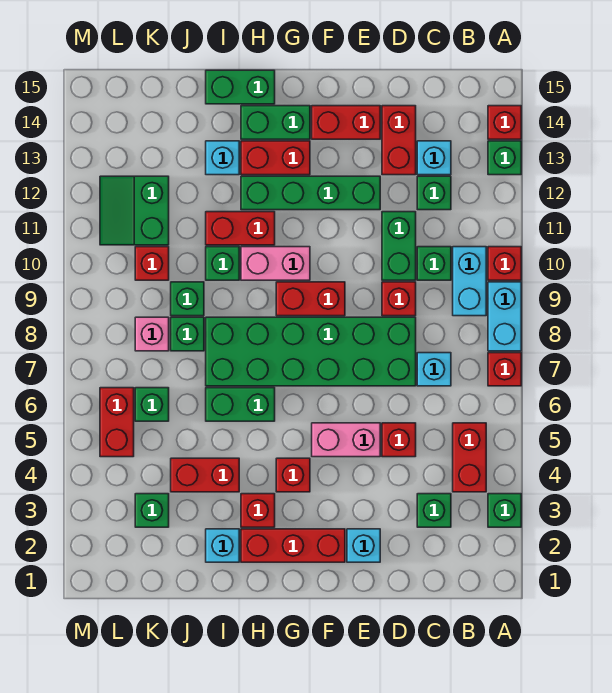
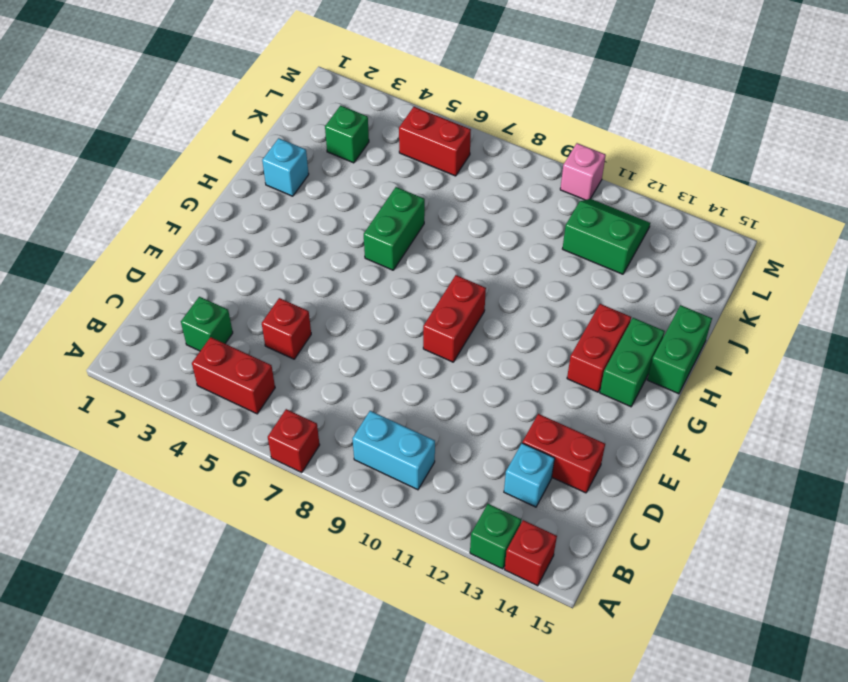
pink brick M10 level 1 -> pink brick K8 level 1
none -> green brick A3 level 1
none -> cyan brick A8:A9 level 1
none -> red brick A10 level 1
none -> cyan brick C7 level 1

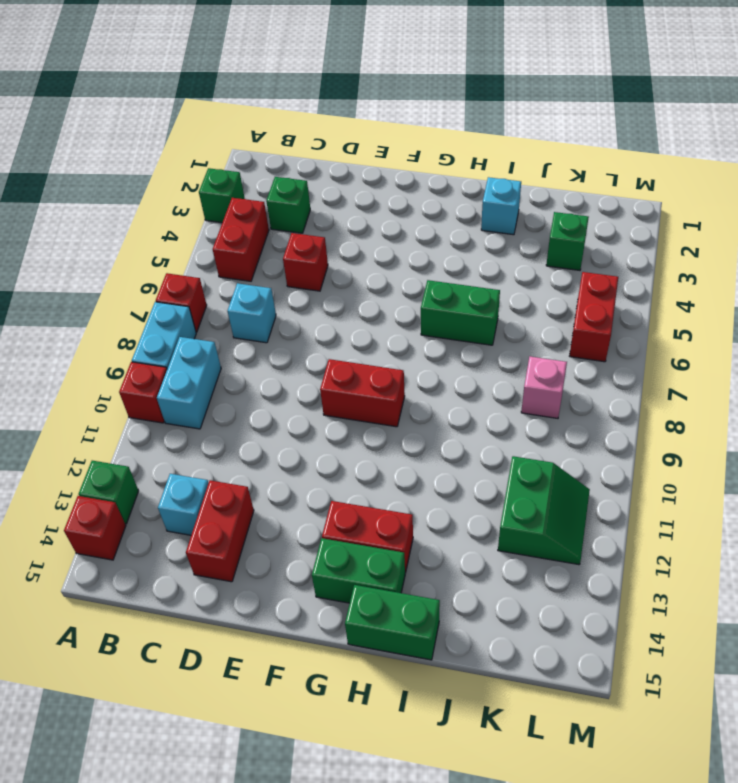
none -> green brick C10 level 1
none -> green brick C12 level 1
none -> green brick D7:I8 level 1
none -> red brick D9 level 1

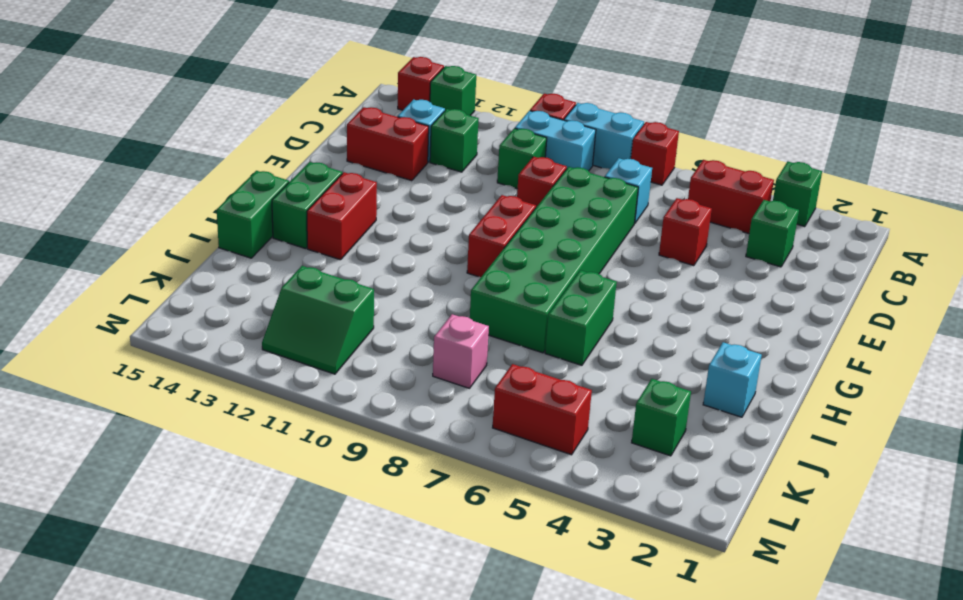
none -> green brick D10:D11 level 1
none -> cyan brick E2 level 1
none -> pink brick E5:F5 level 1
none -> green brick E12:H12 level 1

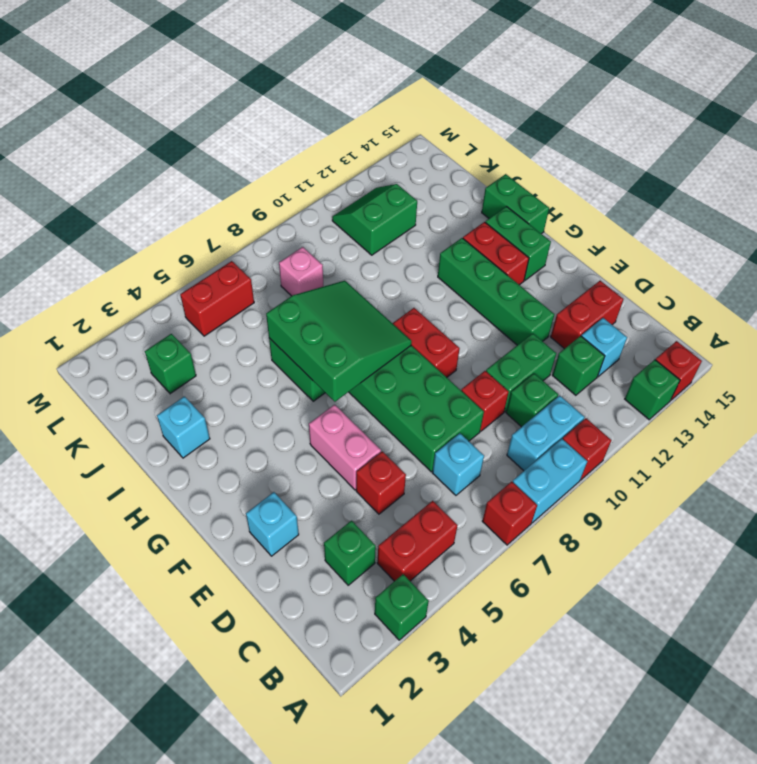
green slope G6:I8 level 2 top 6 -> none
none -> red brick E14:F14 level 1
none -> red brick F2:H2 level 1
none -> red brick G4 level 1
none -> pink brick G10:H10 level 1

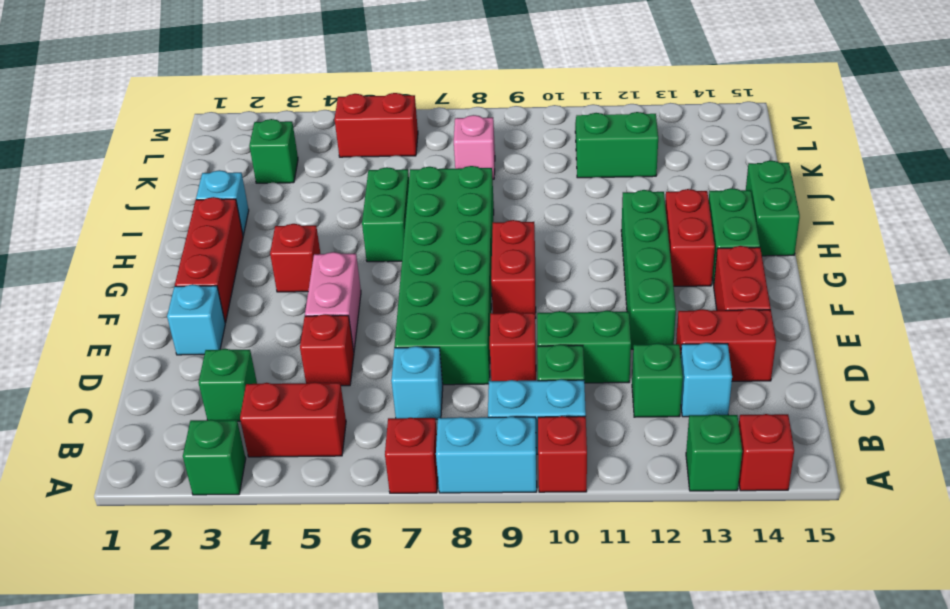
none -> pink brick G10:H10 level 1
none -> red brick H3 level 1
none -> red brick H11:I11 level 1
none -> red brick I4:J4 level 1

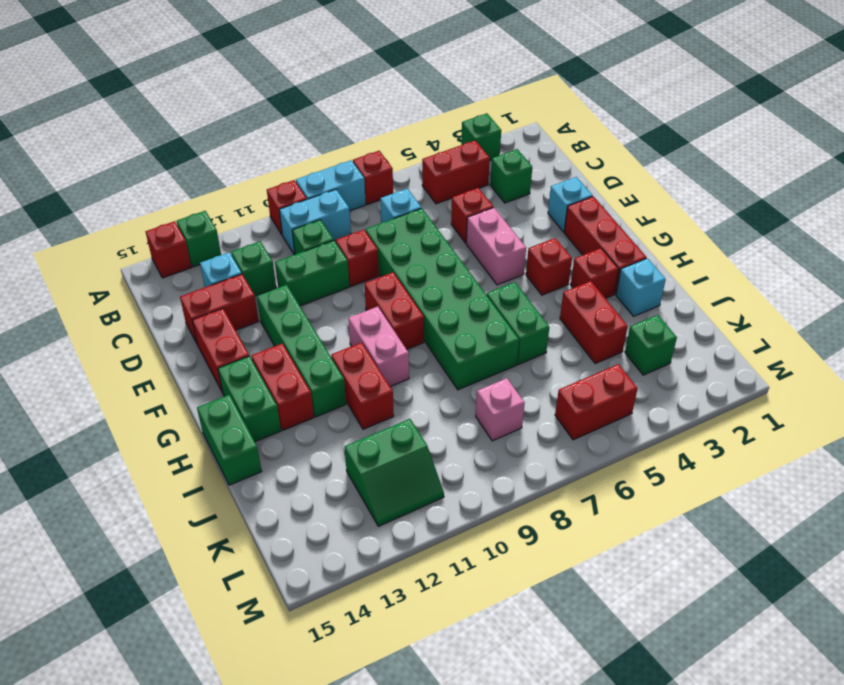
none -> green brick I10 level 1
none -> cyan brick I13 level 1
none -> green brick J8 level 1
none -> green brick J9 level 1

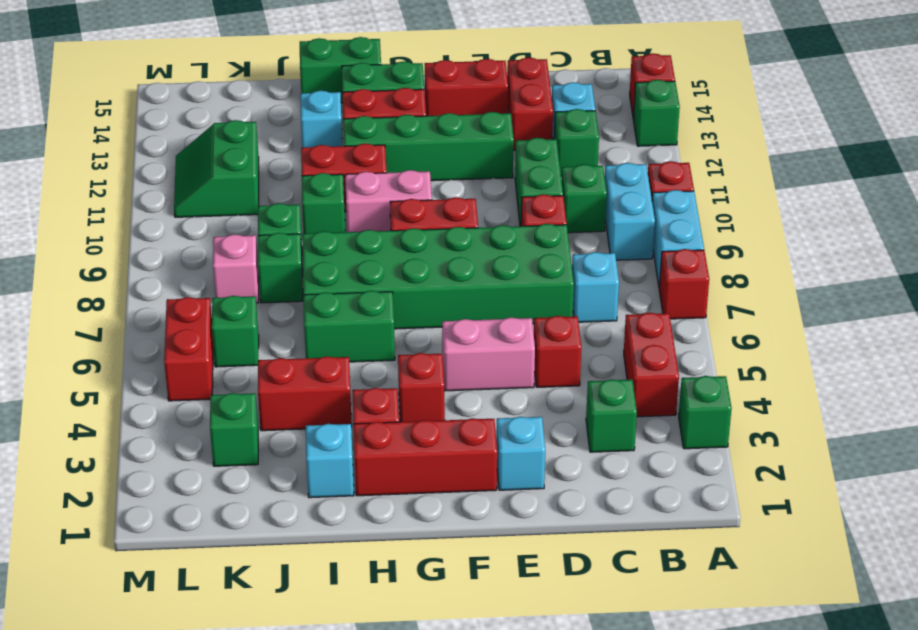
none -> red brick K10 level 1

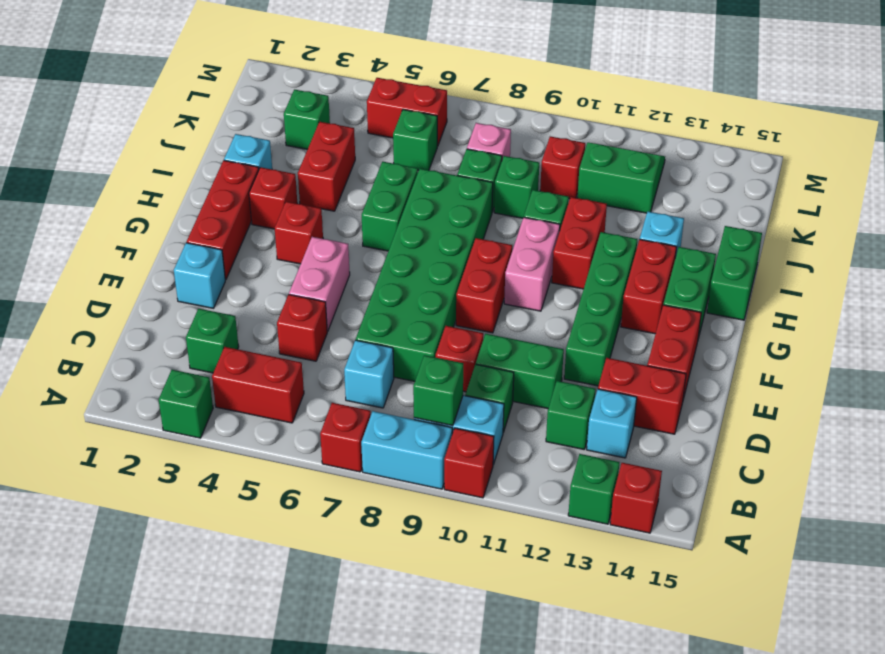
green brick B9 level 2 -> none

